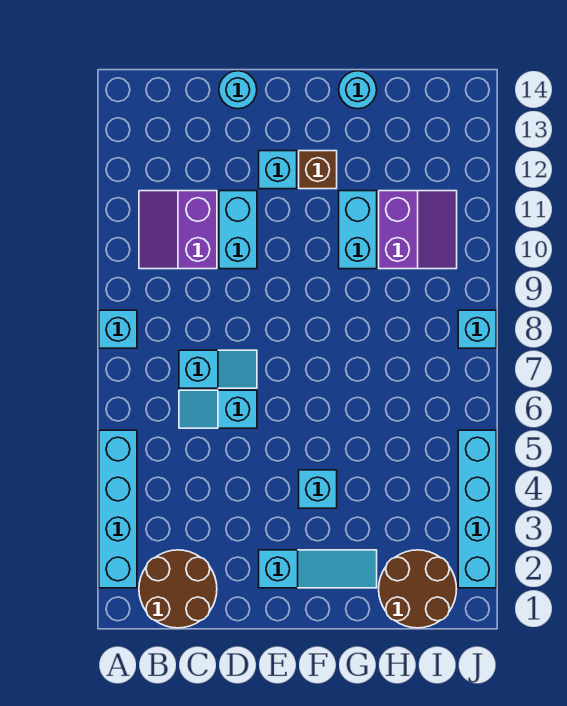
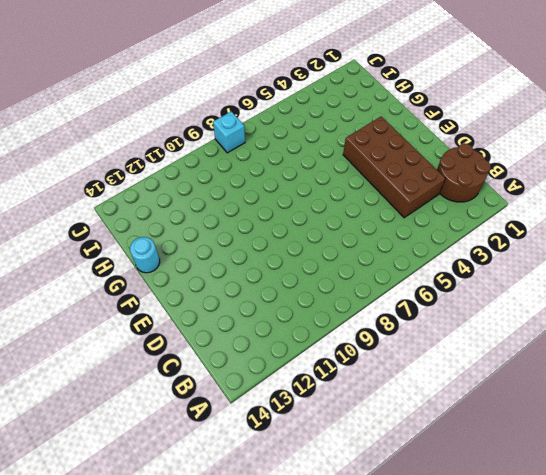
brown brick C3:F4 level 1 -> cyan brick F4 level 1
none -> cyan brick A2:A5 level 1
none -> cyan brick A8 level 1
none -> purple slope B10:C11 level 1 top C

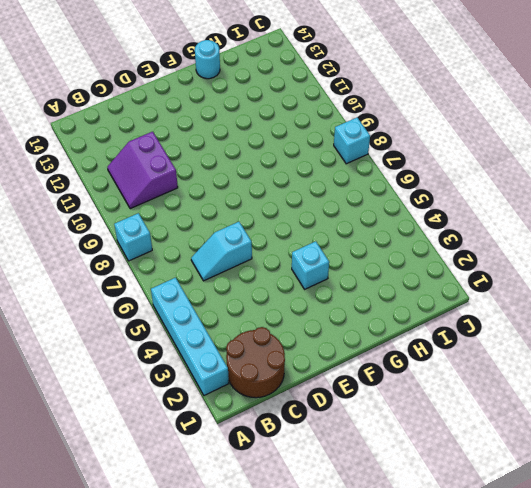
none -> cyan slope C7:D7 level 1 top C
none -> cyan brick D10:D11 level 1
none -> cyan round brick D14 level 1

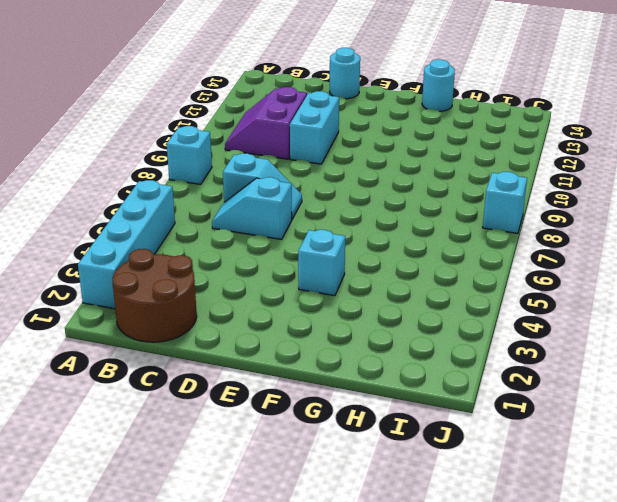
none -> cyan slope E2:G2 level 1 top E
none -> cyan brick E12 level 1
none -> brown brick F12 level 1

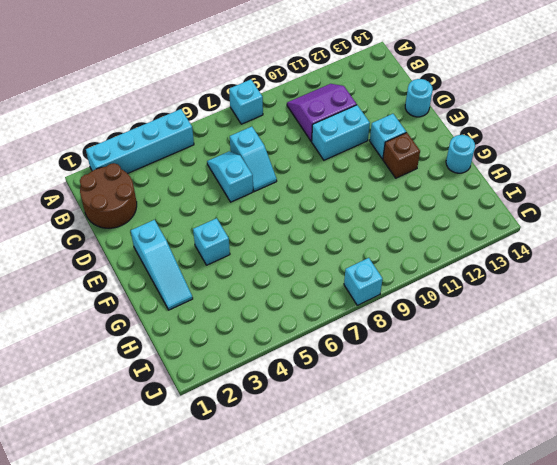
none -> cyan brick G10:G11 level 1
none -> brown round brick H1:I2 level 1
none -> purple slope H10:I11 level 1 top H

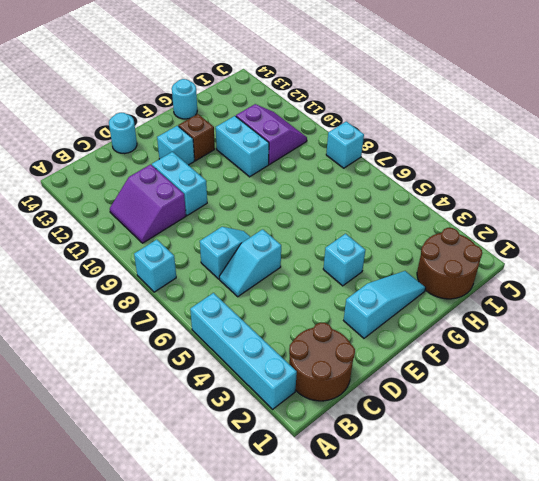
none -> cyan brick J2:J5 level 1

